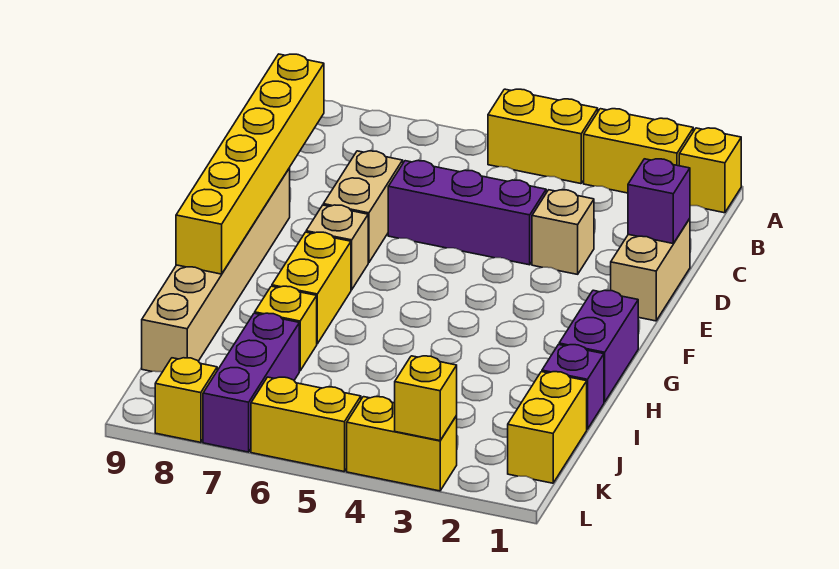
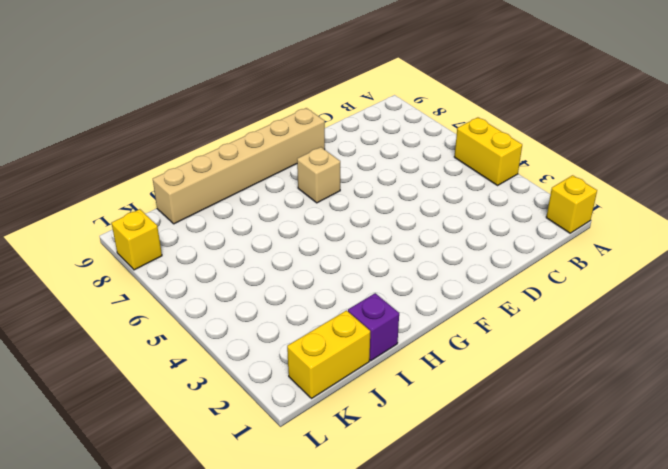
none -> yellow brick A2:A3 level 1
none -> tan brick D1:E1 level 1
none -> tan brick D3 level 1

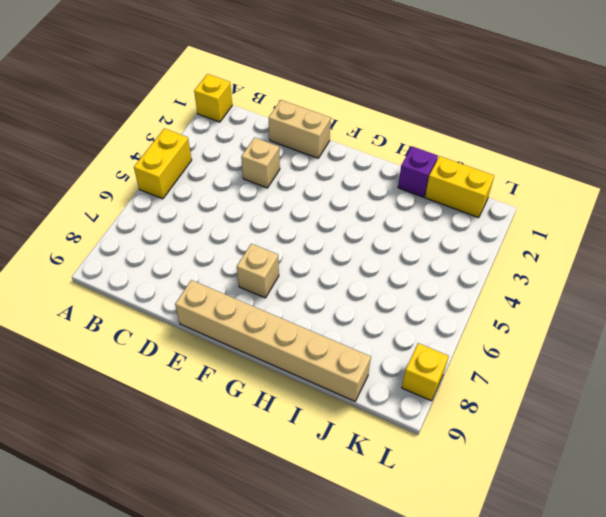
none -> yellow brick A2:A3 level 1
none -> purple brick D4:D6 level 1
none -> tan brick D7:E7 level 1

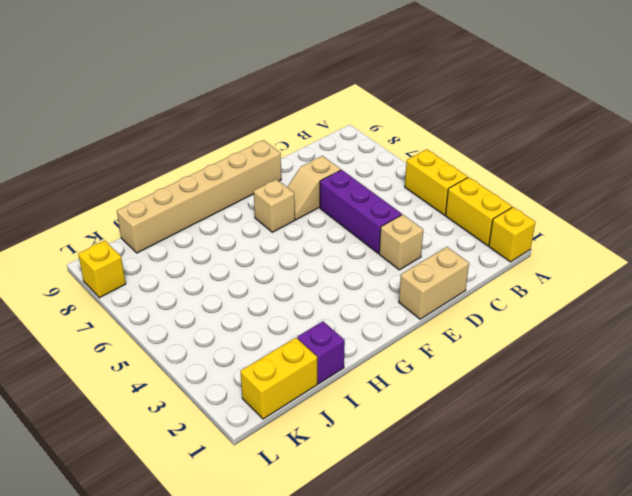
tan slope D7:E7 level 1 top D -> tan brick D7:E7 level 1
none -> purple brick G1:H1 level 1
none -> yellow brick G7:H7 level 1
none -> yellow brick I7 level 1

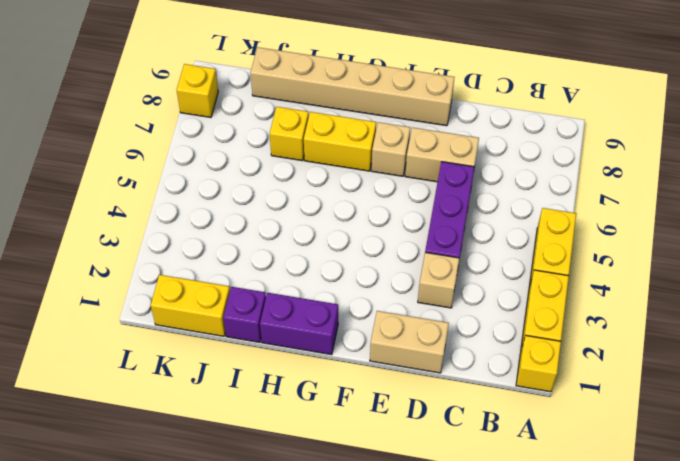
none -> purple brick J7:L7 level 1
none -> yellow brick L3:L4 level 1
none -> yellow brick L5:L6 level 1

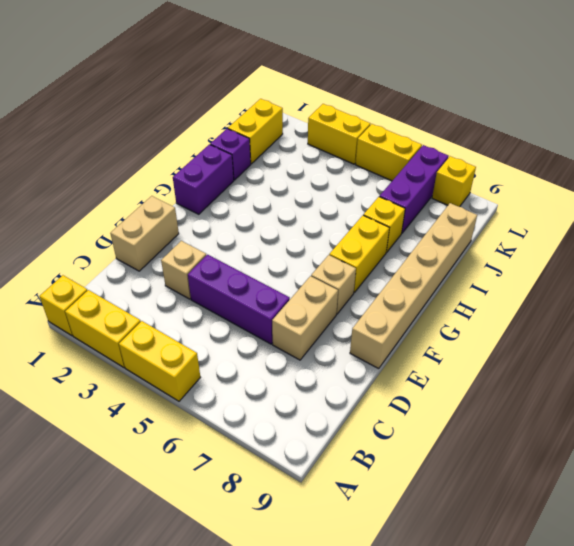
none -> yellow brick C9:H9 level 2
none -> purple brick D1 level 2
none -> yellow brick L3 level 2

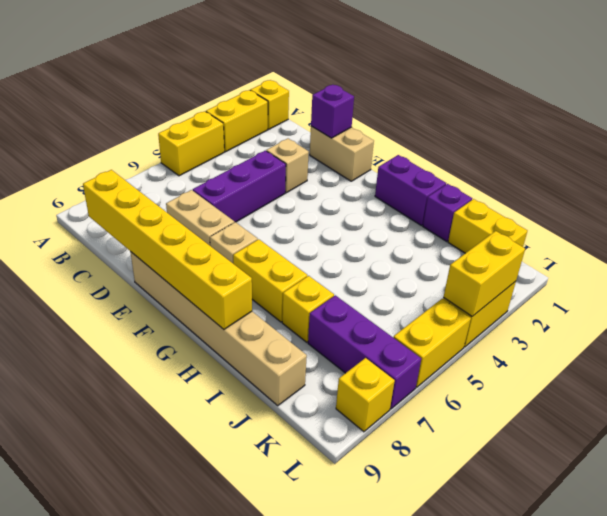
yellow brick L3:L4 level 2 -> yellow brick L3 level 2

